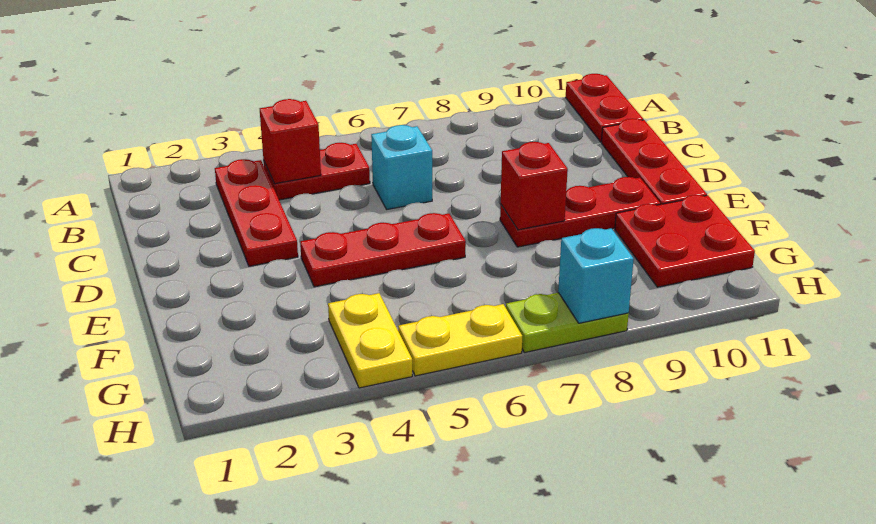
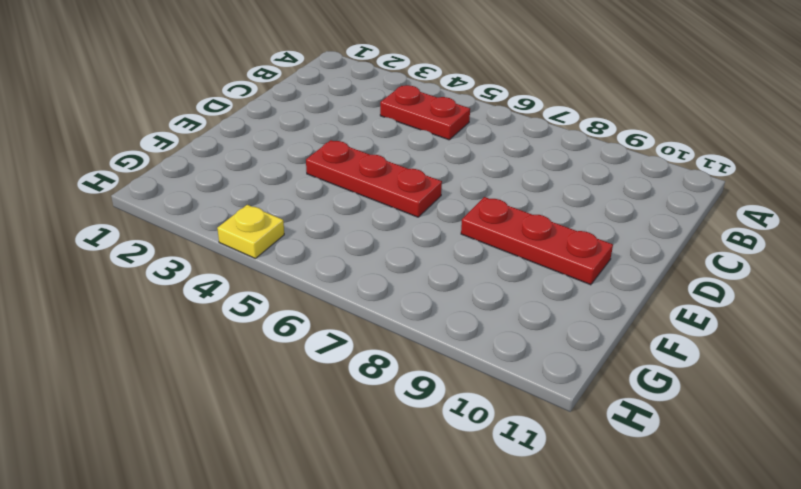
yellow plate H4 level 1 -> yellow plate G4:H4 level 1
none -> red plate A11:B11 level 1
none -> red plate B3:D3 level 1
none -> cyan brick C6 level 1

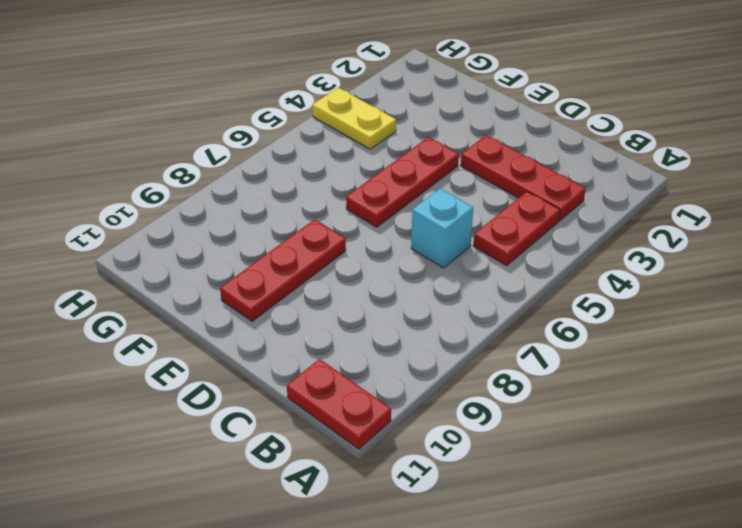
none -> red plate C11:E11 level 1
none -> red plate F10:G11 level 1
none -> yellow plate H5:H6 level 1

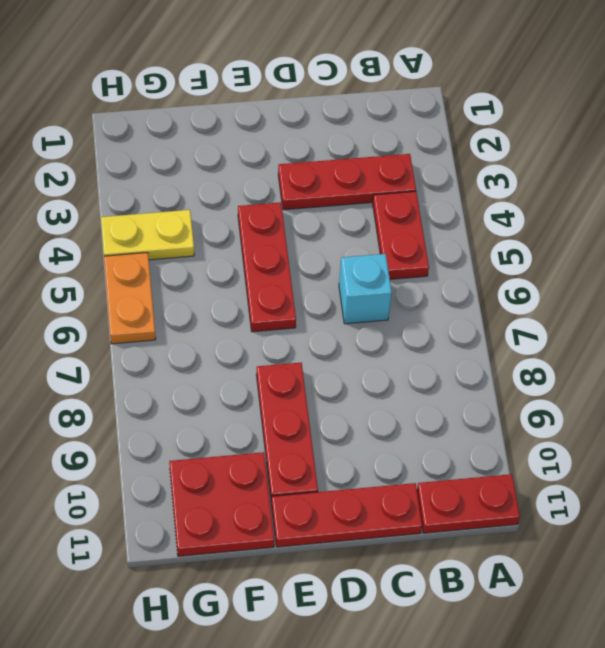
orange plate H5:H6 level 1 -> yellow plate H5:H6 level 1
none -> lime plate H7:H8 level 1
none -> red brick B4 level 2
none -> red brick E8 level 2

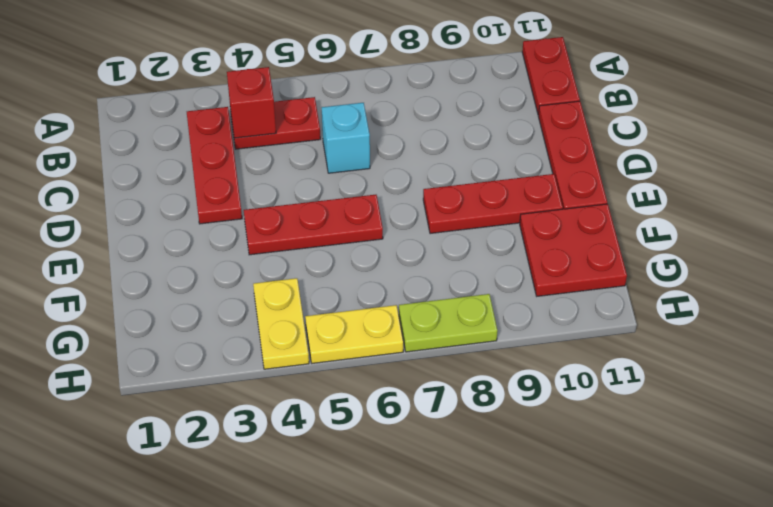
none -> red brick E8 level 2
none -> cyan brick H8 level 2

